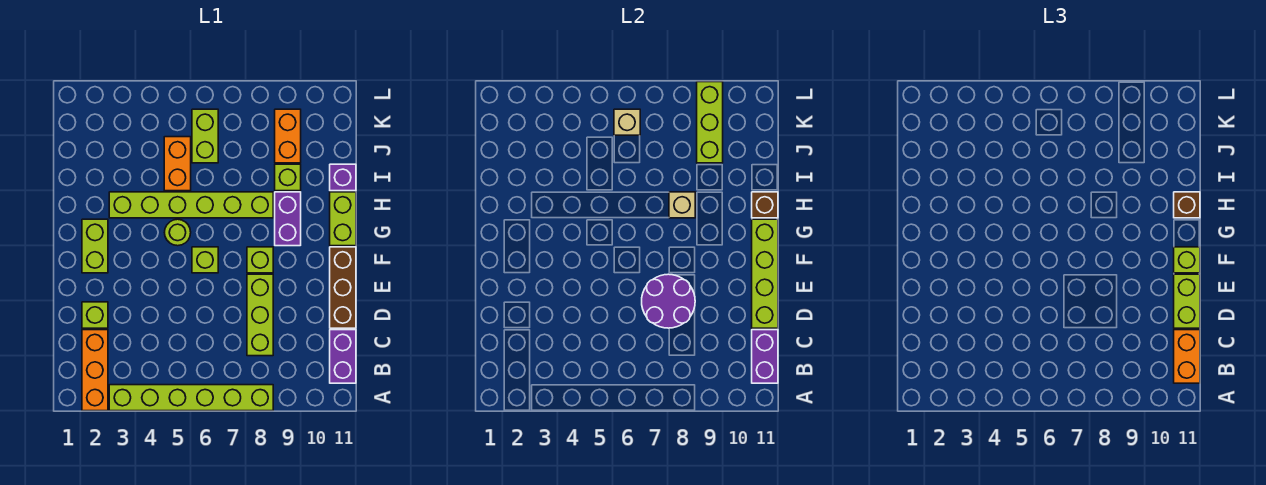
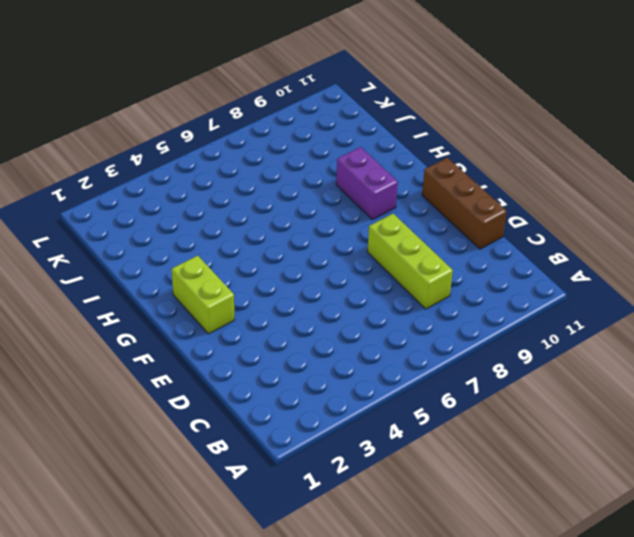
none -> orange brick A2:C2 level 1
none -> lime brick A3:A8 level 1
none -> purple brick B11:C11 level 1

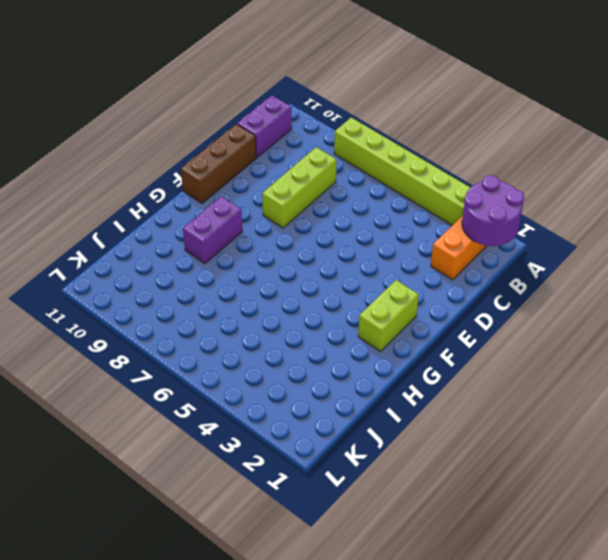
purple round brick A1:B2 level 2 -> purple round brick D7:E8 level 2
none -> lime brick D2 level 1
none -> lime brick F6 level 1
none -> lime brick F8 level 1

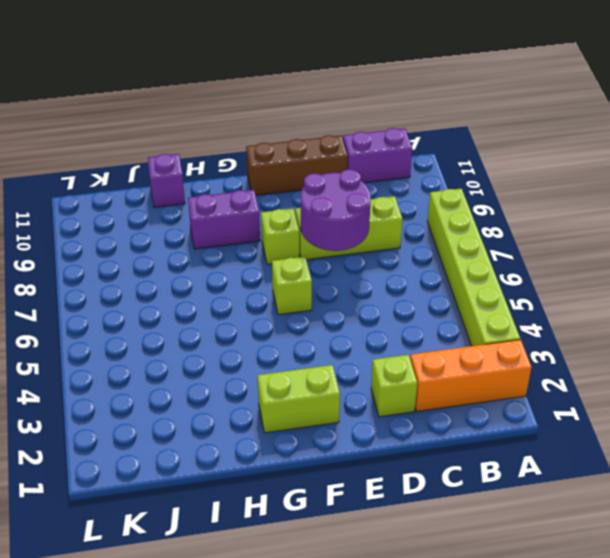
none -> lime round brick G5 level 1
none -> lime brick G11:H11 level 1
none -> lime brick H3:H8 level 1

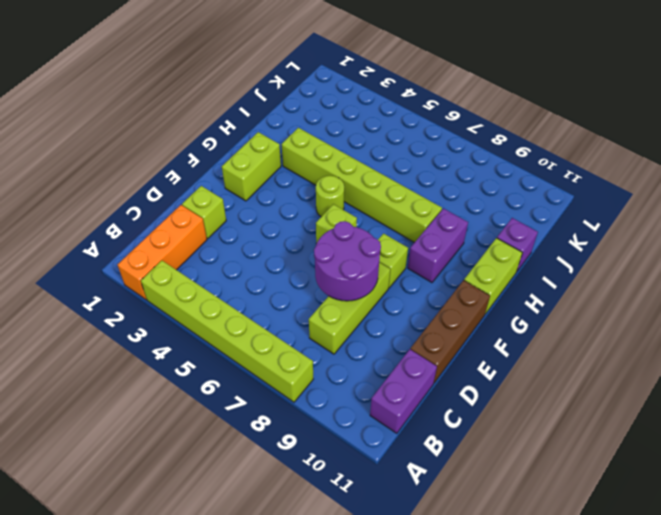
none -> orange brick I5:J5 level 1
none -> lime brick I9 level 1
none -> lime brick J6:K6 level 1

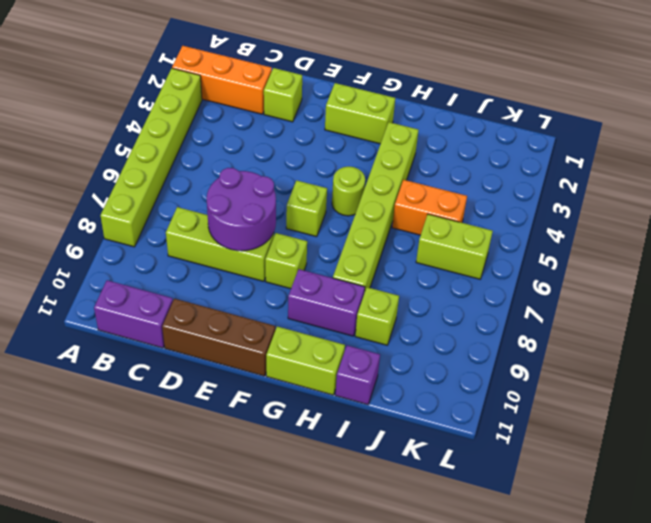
none -> orange brick J9:K9 level 1
none -> purple brick B11:C11 level 2
none -> lime brick D11:G11 level 2

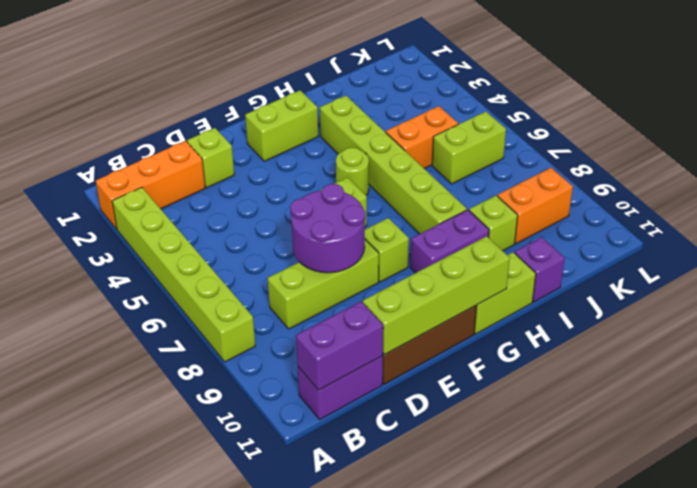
none -> tan brick H8 level 2
none -> brown brick H11 level 2
none -> lime brick J9:L9 level 2

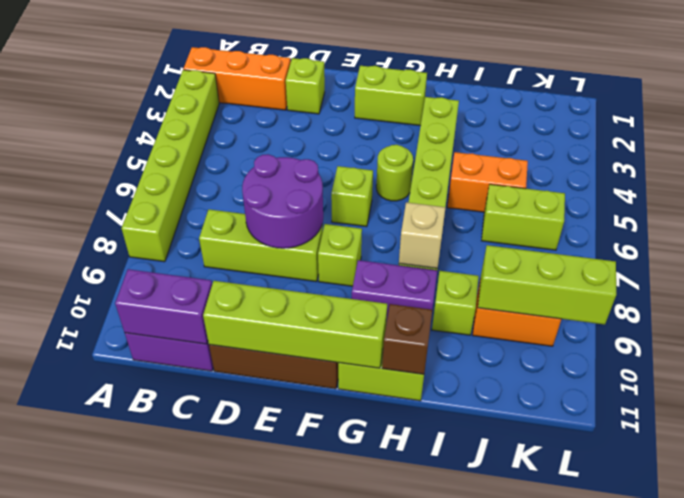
none -> purple brick I11 level 1
none -> tan brick K6 level 2
none -> orange brick B11:C11 level 3

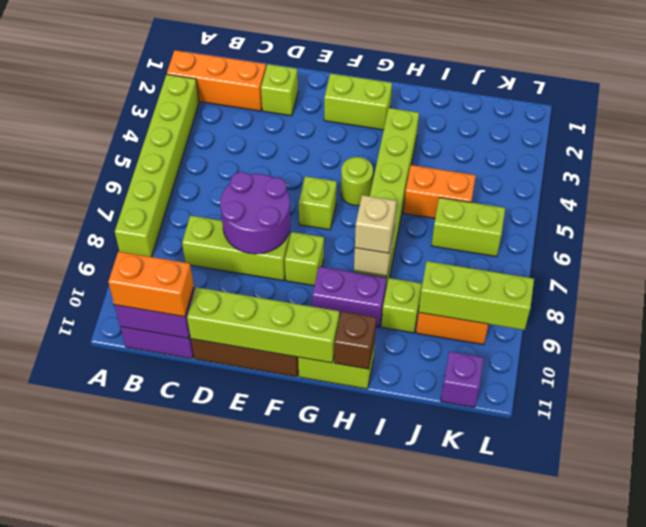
tan brick H8 level 3 -> tan brick K6 level 2
purple brick K11 level 1 -> purple brick I11 level 1
none -> lime brick D11:E11 level 3
none -> lime brick F11 level 3
none -> brown brick H11 level 3

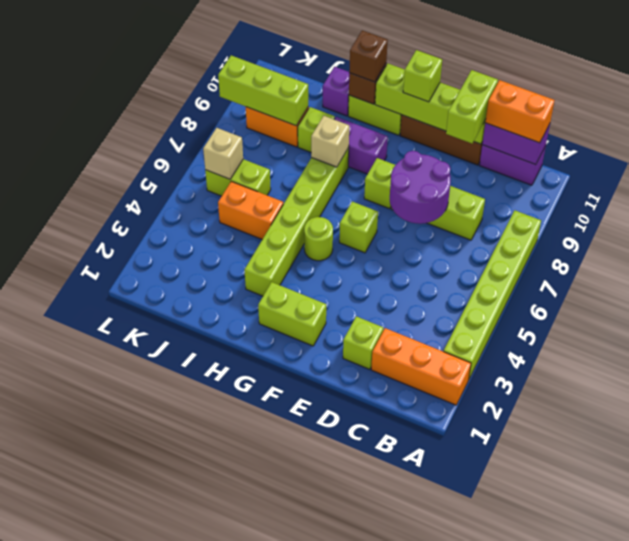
lime brick D10:D11 level 3 -> lime brick D11:E11 level 3

